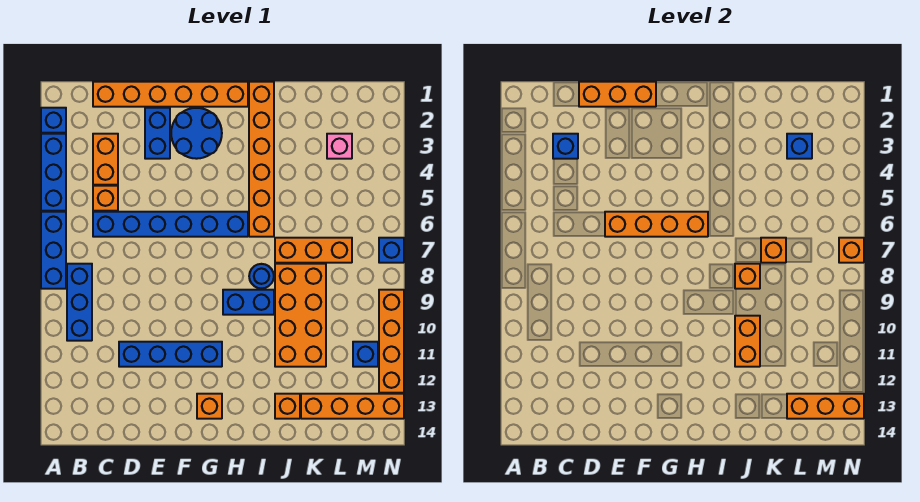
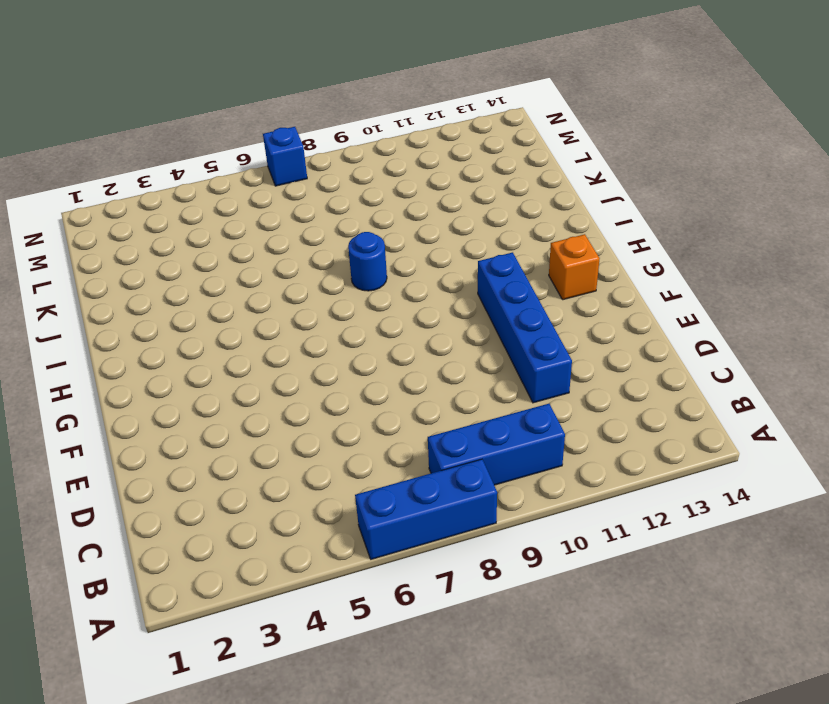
none -> blue brick A2 level 1
none -> blue brick A3:A5 level 1
none -> orange brick C1:H1 level 1
none -> orange brick C3:C4 level 1

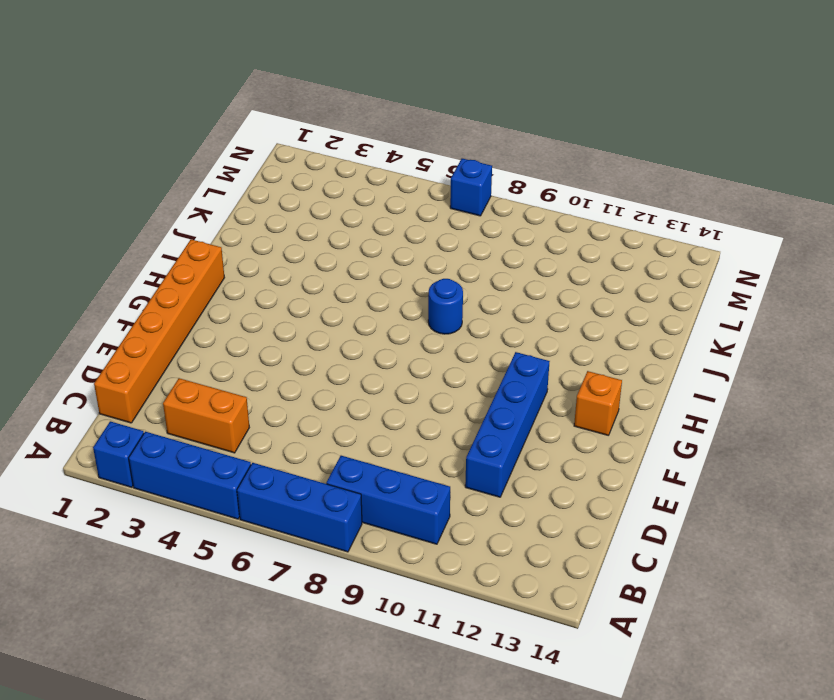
none -> orange brick C5 level 1
none -> blue brick C6:H6 level 1
none -> blue brick E2:E3 level 1
none -> blue round brick F2:G3 level 1

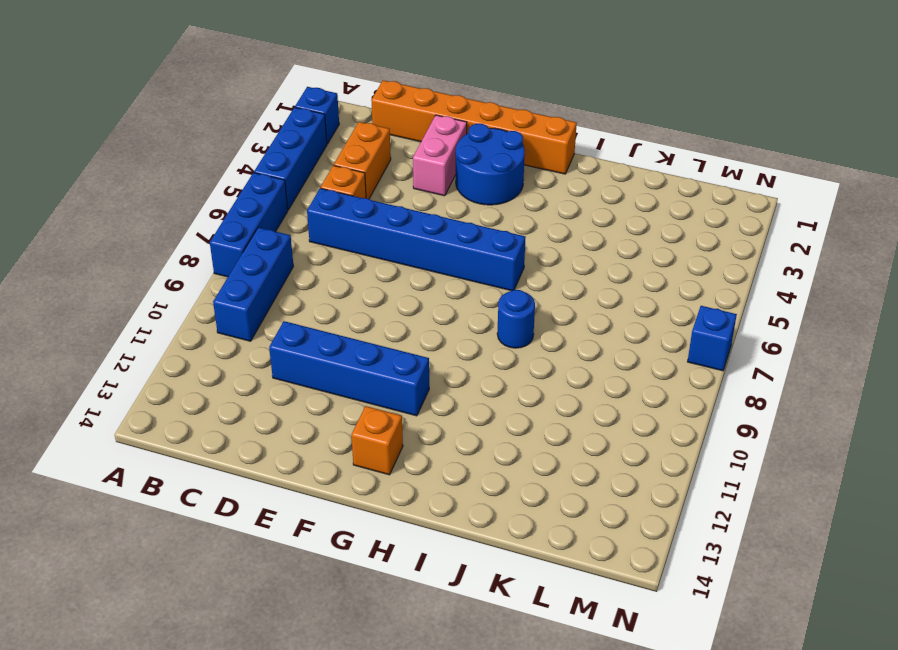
pink brick E2:E3 level 1 -> blue brick E2:E3 level 1
none -> blue brick H9:I9 level 1
none -> orange brick I1:I6 level 1
none -> orange brick J7:L7 level 1
none -> orange brick J8:K11 level 1

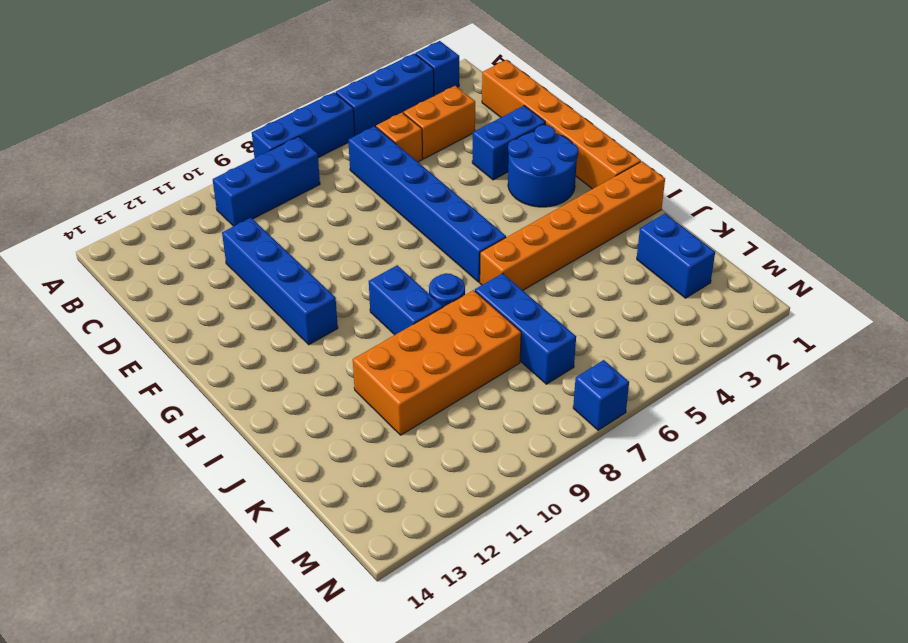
blue brick J7:L7 level 1 -> orange brick J7:L7 level 1
blue brick K2:L2 level 1 -> none
none -> orange brick G13 level 1
none -> orange brick J13 level 1
none -> orange brick K13:N13 level 1
none -> pink brick L3 level 1

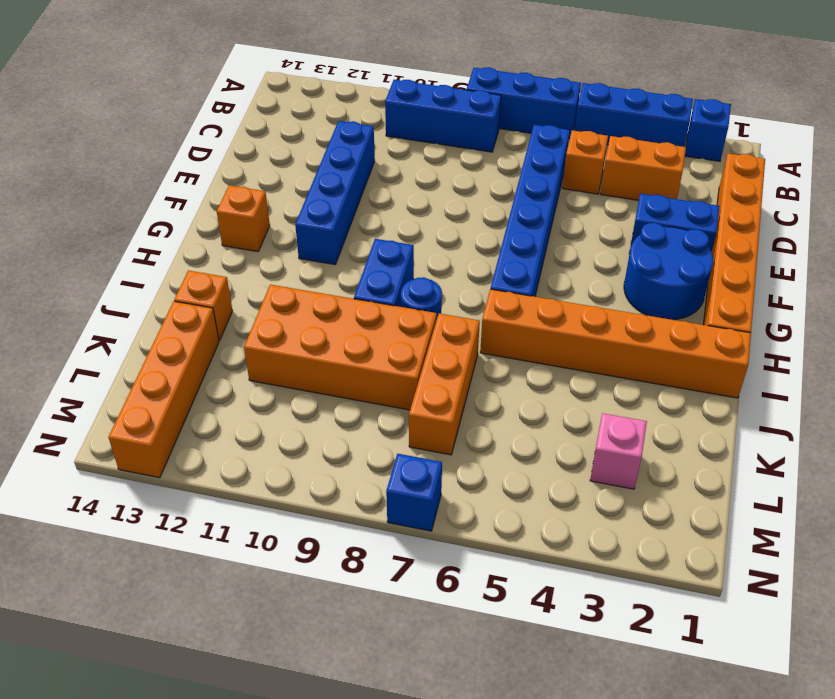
none -> blue brick M11 level 1
none -> orange brick N9:N12 level 1
none -> blue brick C3 level 2
none -> orange brick D1:F1 level 2

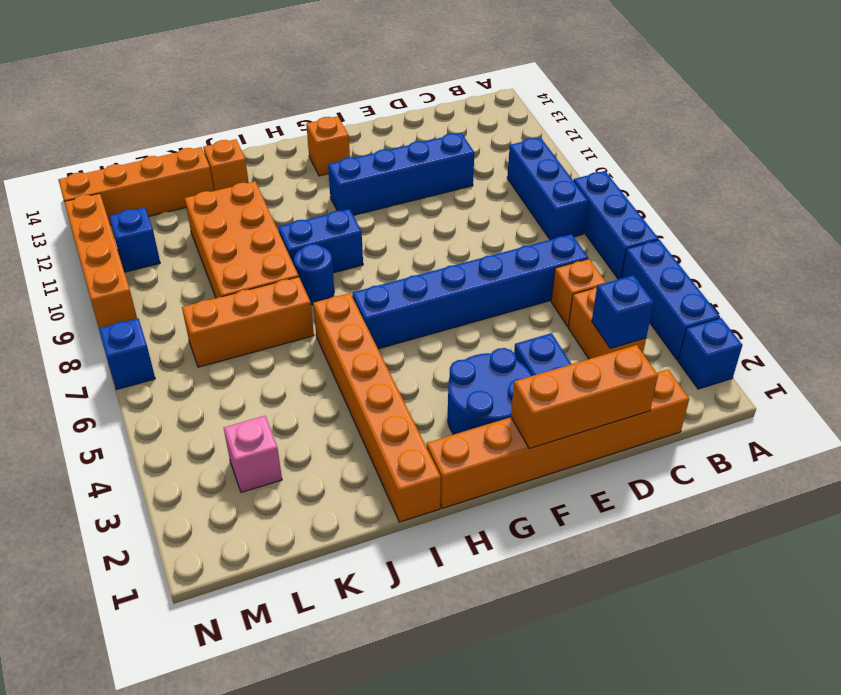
none -> orange brick E6:H6 level 2
none -> orange brick J8 level 2
none -> orange brick J10:J11 level 2
none -> orange brick K7 level 2

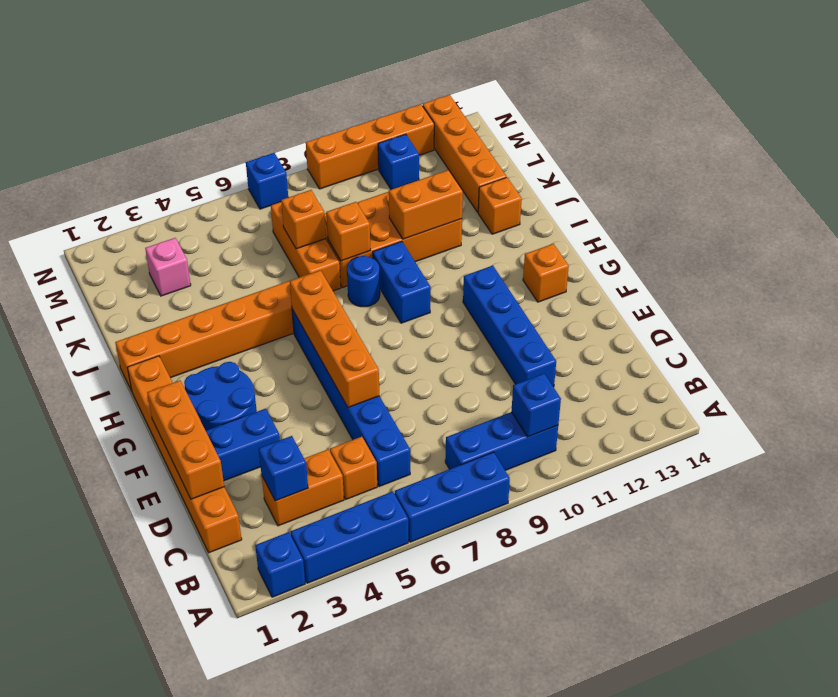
blue brick B10 level 2 -> blue brick L3 level 2
none -> orange brick L13:N13 level 2
none -> orange brick N7 level 2

